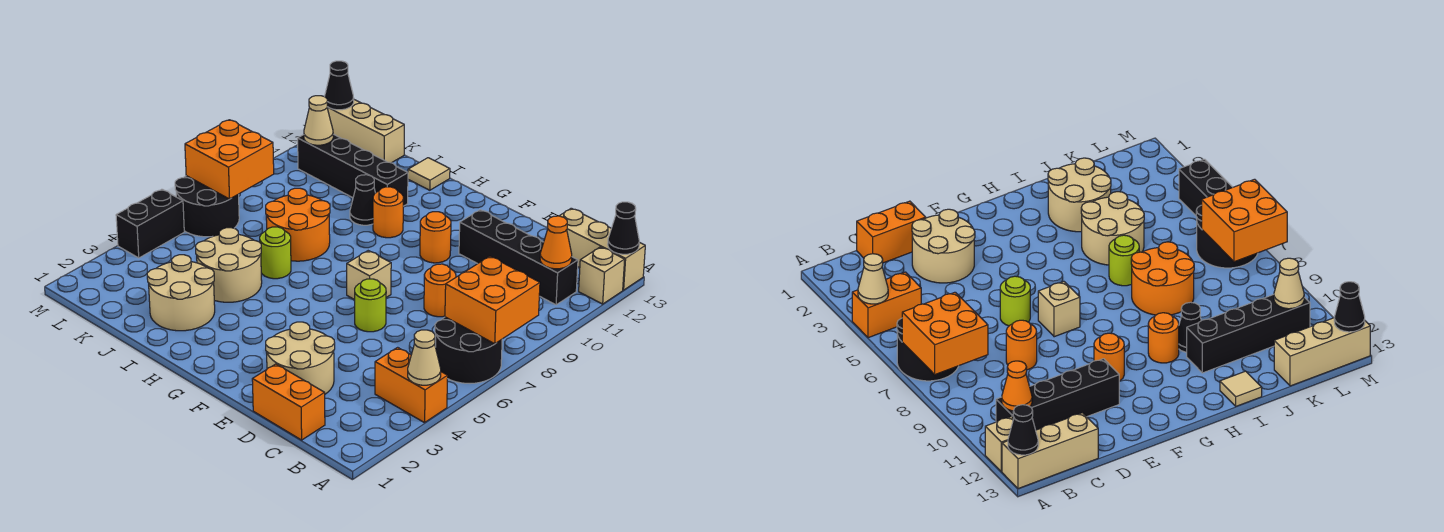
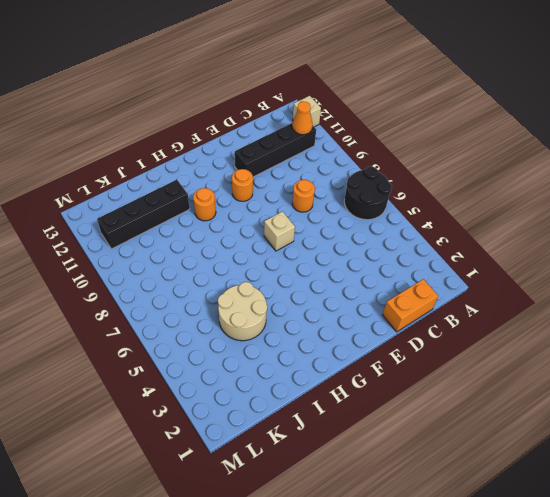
none -> orange brick A4:B4 level 1
none -> tan brick A13:C13 level 1
none -> tan round brick D2:E3 level 1

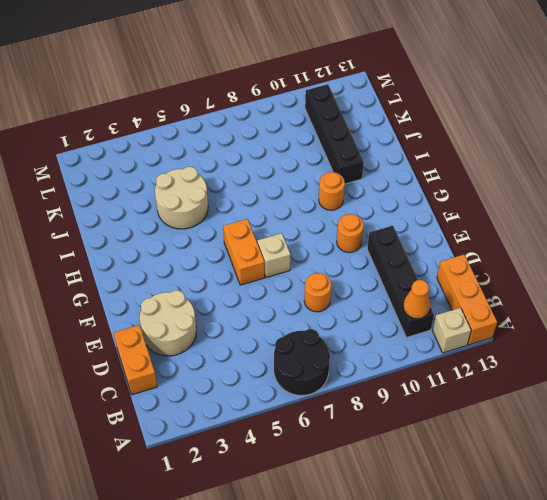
orange brick A13:C13 level 1 -> tan brick A13:C13 level 1
orange brick F6:G6 level 1 -> orange brick A4:B4 level 1
none -> lime round brick E6 level 1
none -> tan round brick I2:J3 level 1
none -> lime round brick I6 level 1

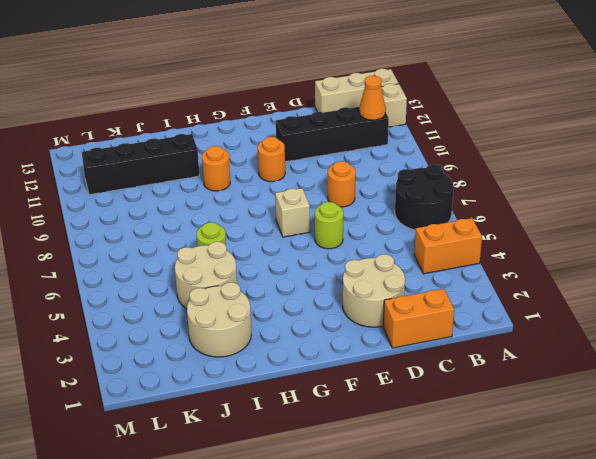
none -> orange round brick I7:J8 level 1
none -> black cone I10 level 1
none -> tan tile I13 level 1

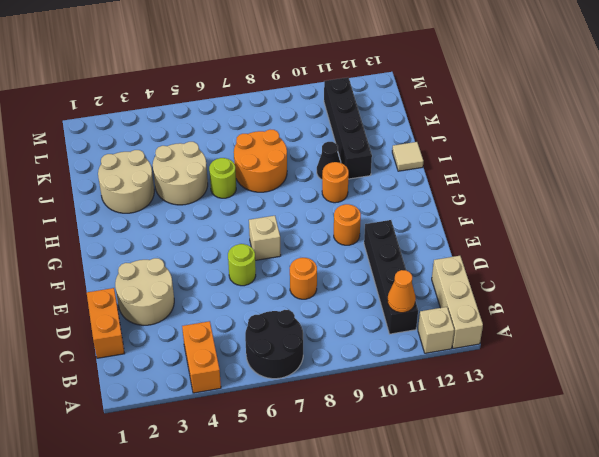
none -> tan brick K13:M13 level 1
none -> black round brick L6:M7 level 1
none -> black brick M4:M5 level 1

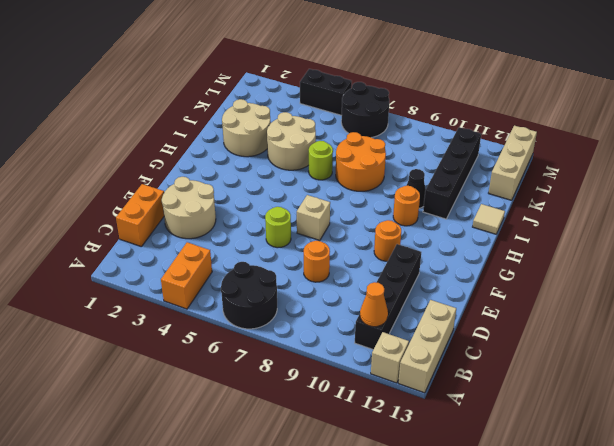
none -> tan cone A4 level 2
none -> orange brick A7:B8 level 2
none -> black cone A13 level 2

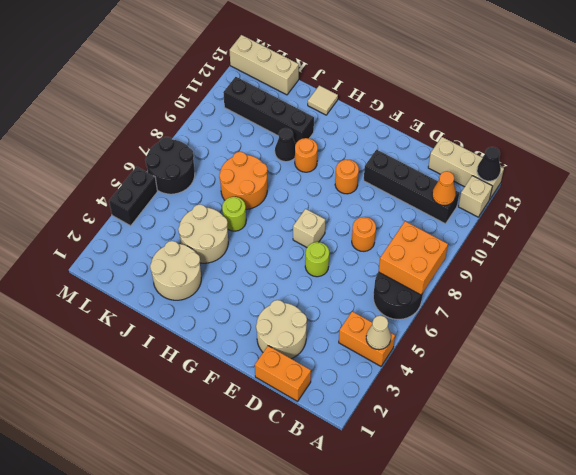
none -> orange brick L7:M8 level 2
none -> tan cone L11 level 2
none -> black cone M13 level 2

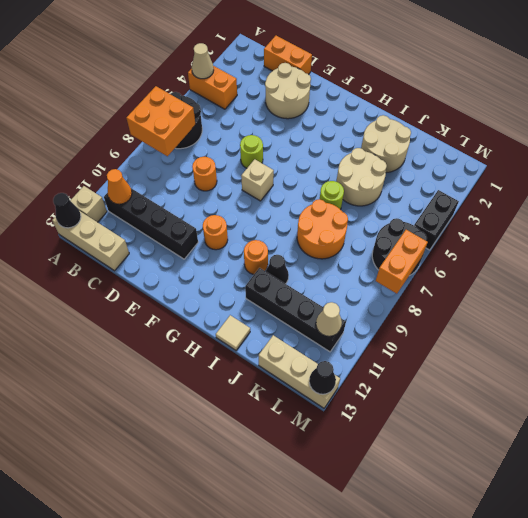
orange brick M7:M8 level 2 -> orange brick L7:M8 level 2

